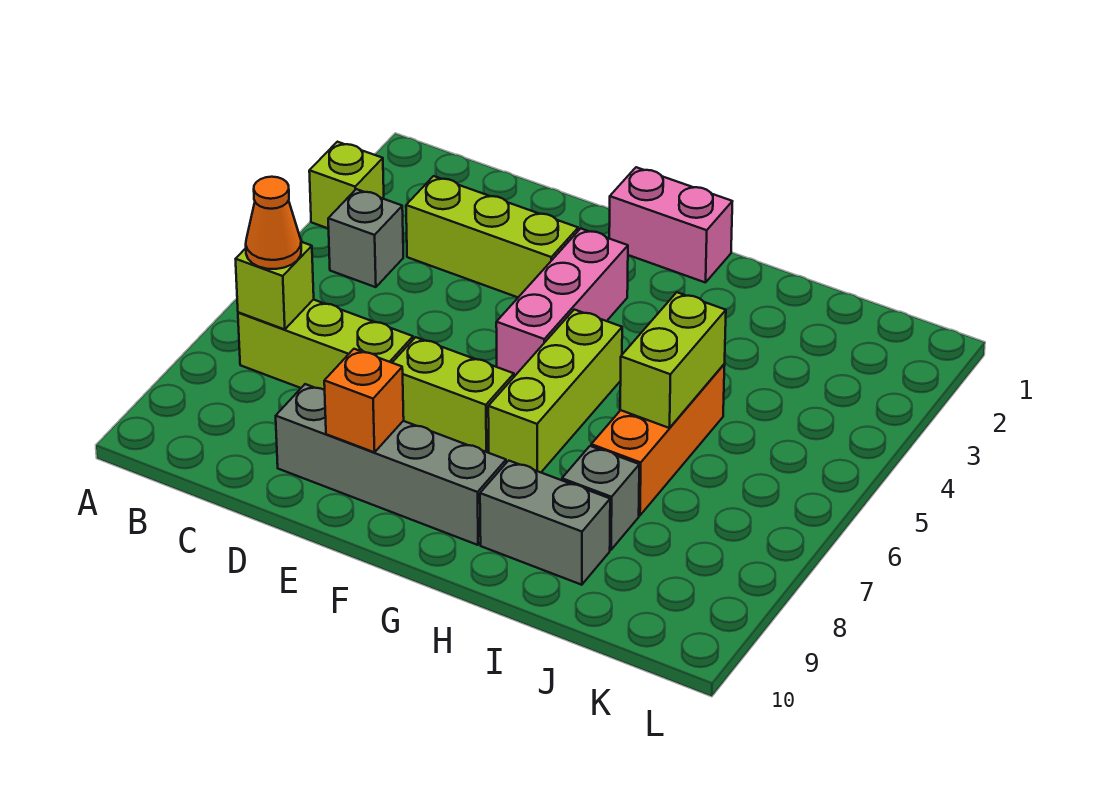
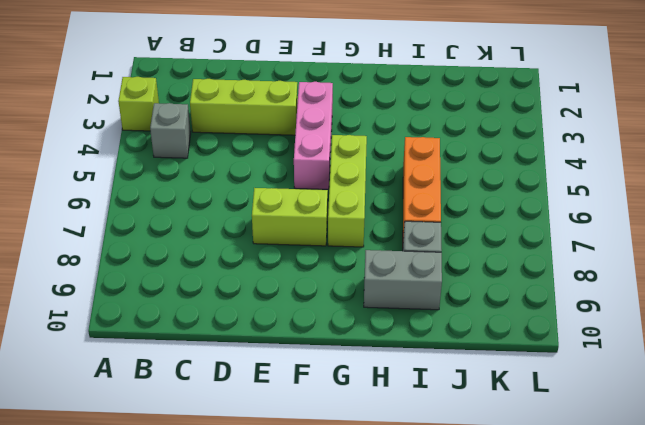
none -> lime brick B7:D7 level 1
none -> grey brick D9:G9 level 1
none -> pink brick F1:G1 level 1

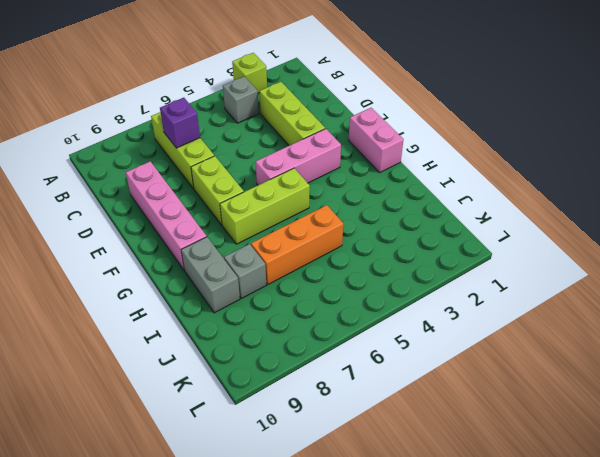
purple brick C7 level 2 -> none
pink brick D9:G9 level 1 -> grey brick D9:G9 level 1
none -> lime brick B7 level 2
none -> orange brick E9 level 2
none -> lime brick I5:I6 level 2

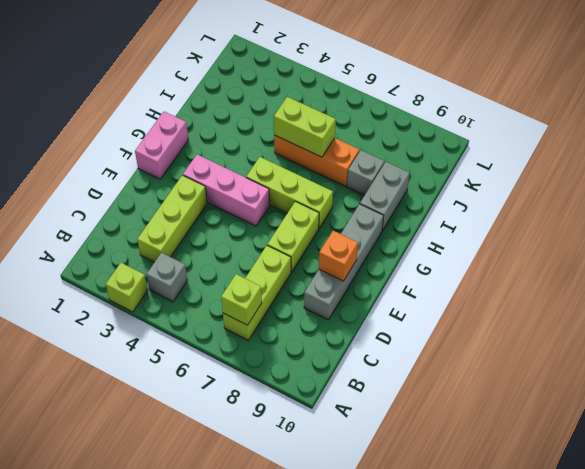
none -> orange cone B7 level 3

